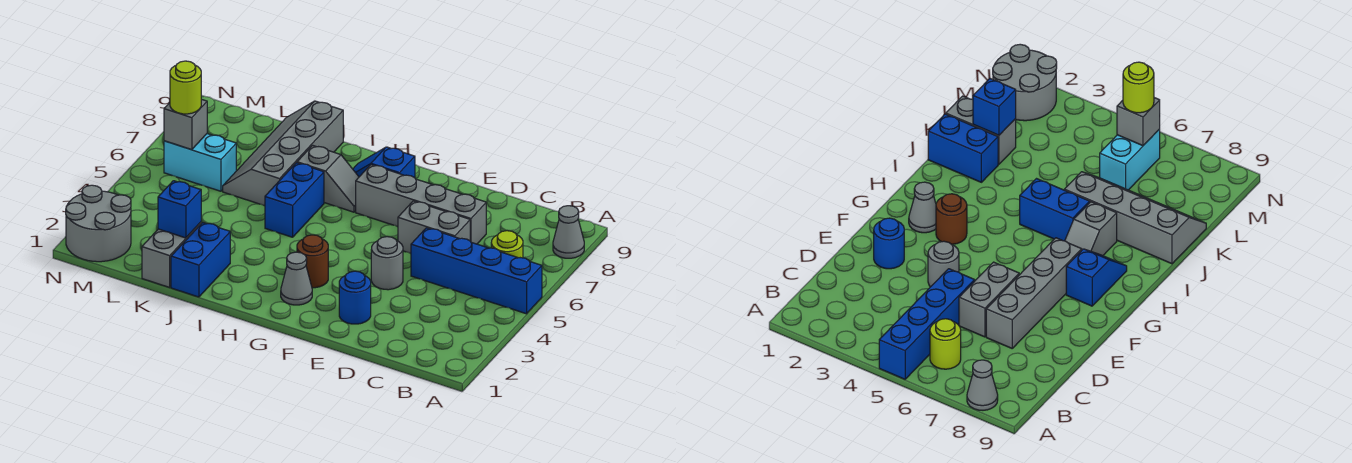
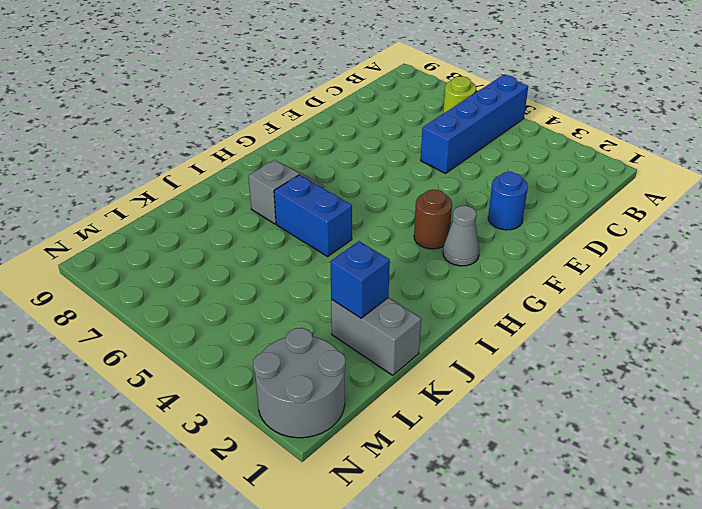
none -> grey cone A8 level 1
none -> grey brick D6:E6 level 1
none -> grey brick D7:G7 level 1

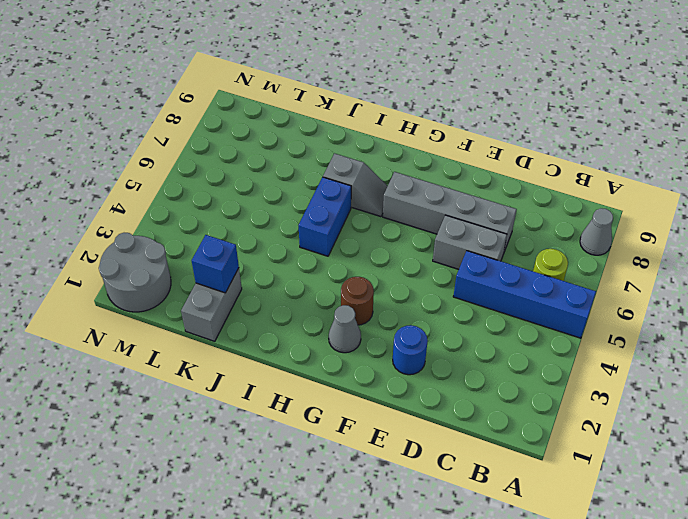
none -> grey round brick E4 level 1
none -> blue slope G8:H8 level 1 top G
none -> blue brick J1:J2 level 1

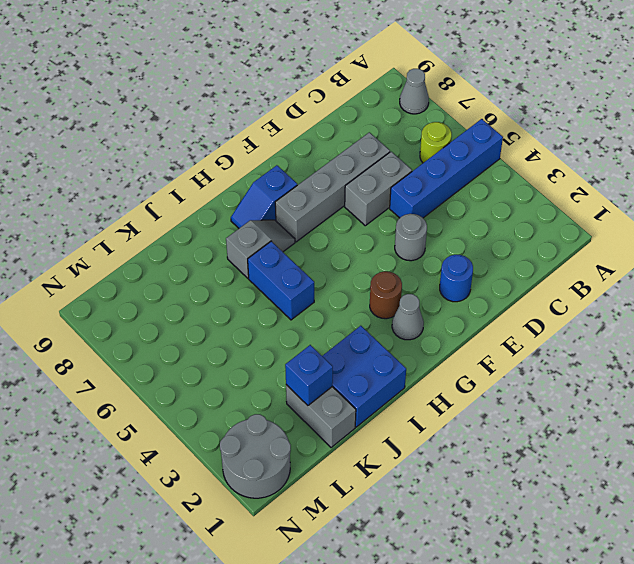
blue brick I1:J2 level 1 -> blue brick J1:J2 level 1
none -> grey slope J6:K9 level 1 top J
none -> cyan brick L6:M6 level 1
none -> grey brick M6 level 2

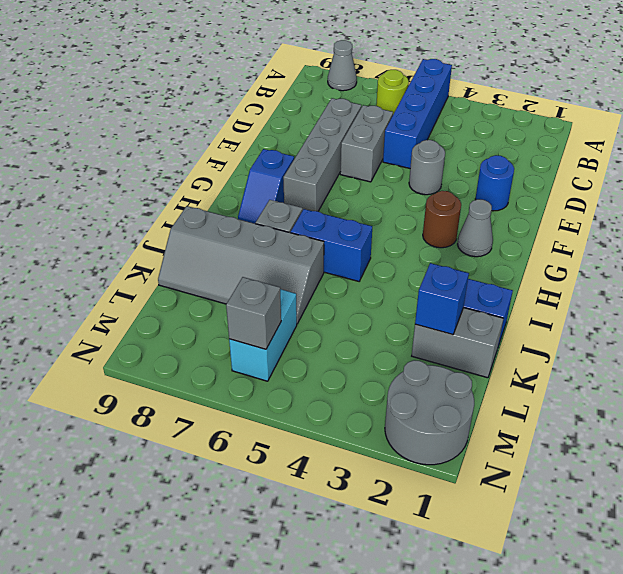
none -> lime round brick M6 level 3

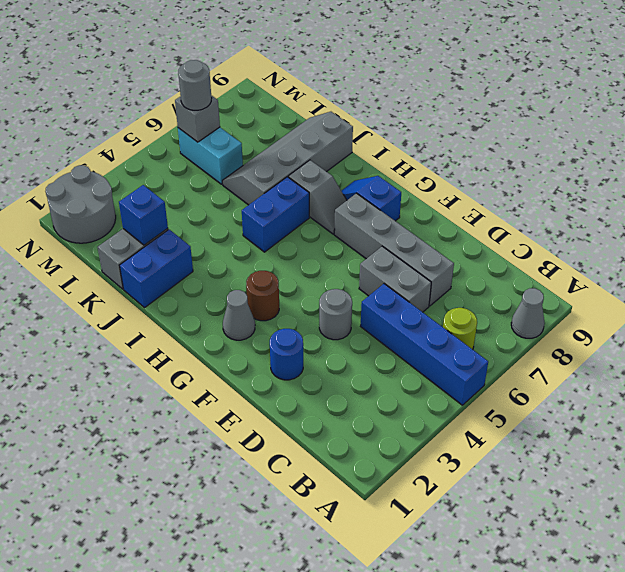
grey round brick M6 level 3 -> lime round brick M6 level 3

